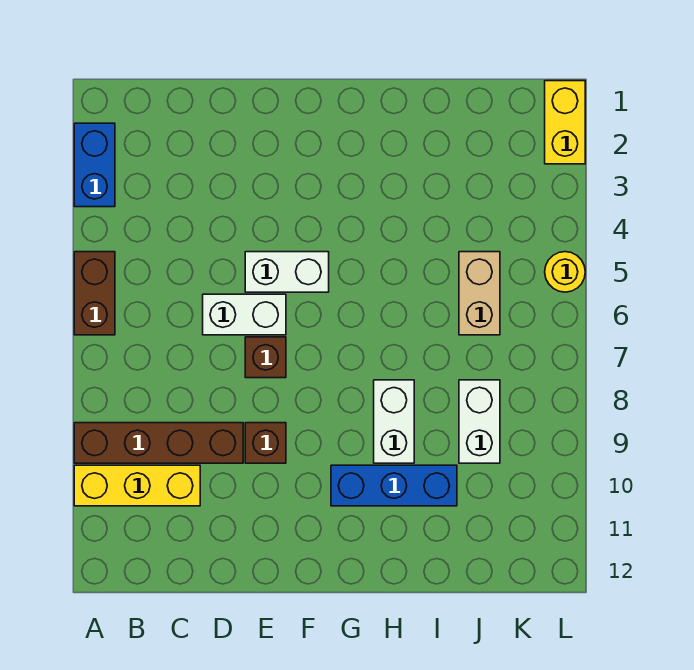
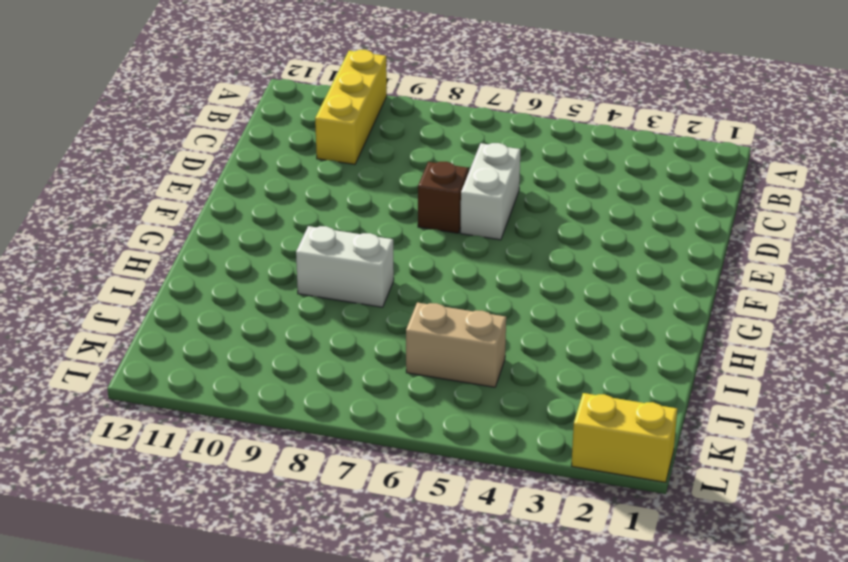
none -> blue brick A2:A3 level 1
none -> brown brick A5:A6 level 1
none -> brown brick A9:D9 level 1

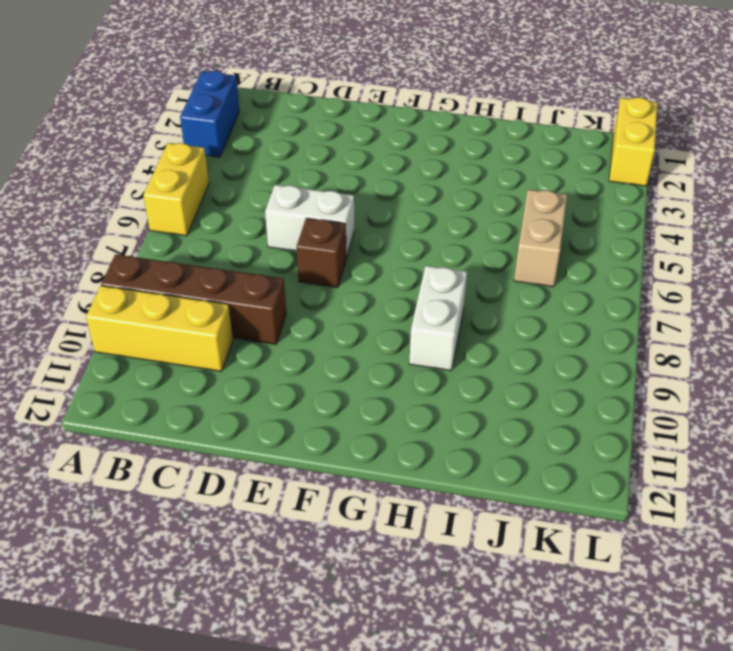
yellow brick A5:A6 level 1 -> brown brick A5:A6 level 1
none -> white brick E5:F5 level 1
none -> brown brick E9 level 1
none -> blue brick G10:I10 level 1

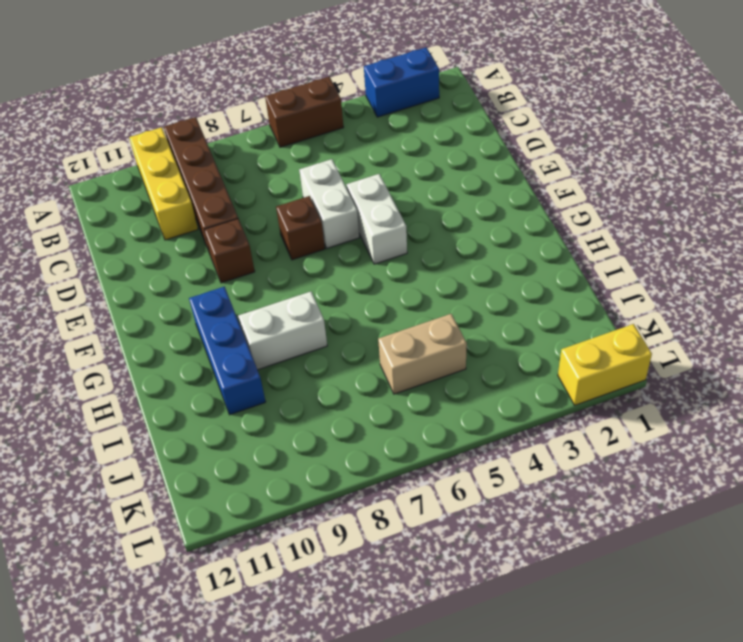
none -> white brick J8:J9 level 1
none -> yellow round brick L5 level 1

